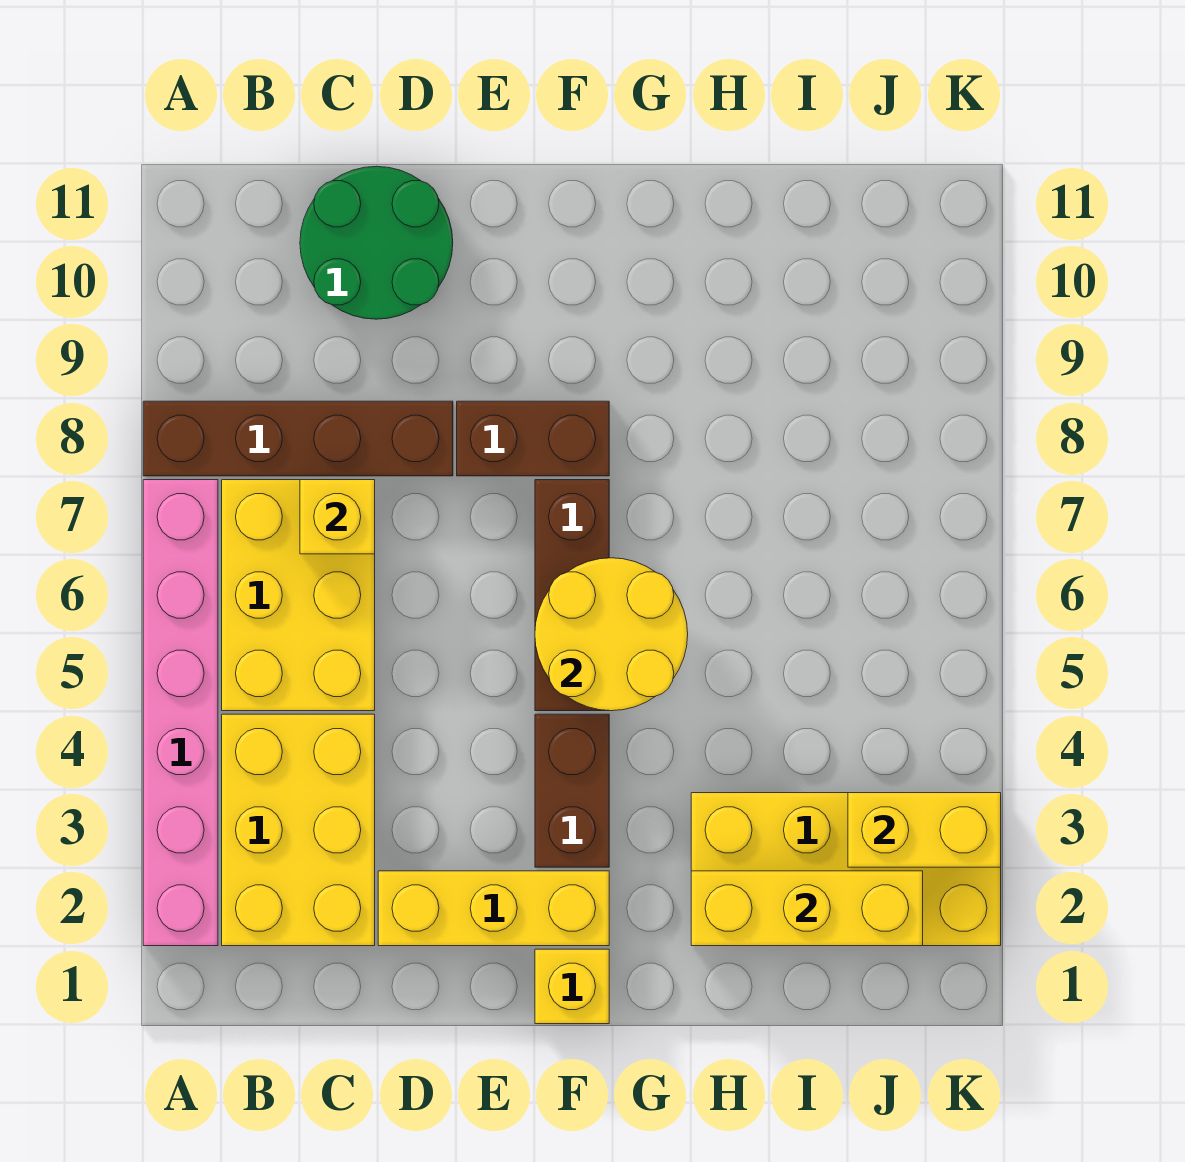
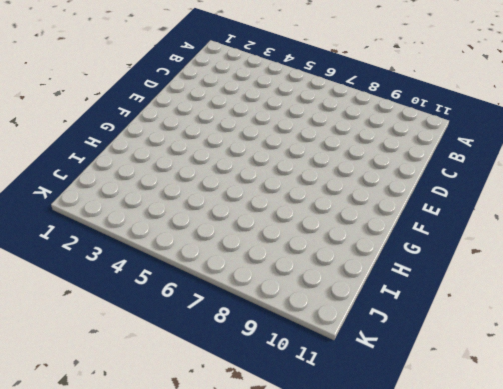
none -> pink brick A2:A7 level 1
none -> brown brick A8:D8 level 1
none -> yellow brick B2:C4 level 1

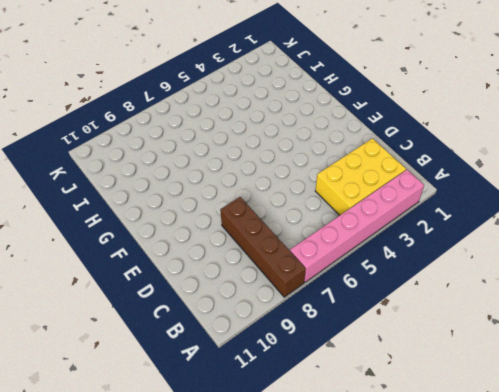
none -> yellow brick B5:C7 level 1
none -> green round brick C10:D11 level 1
none -> yellow brick D2:F2 level 1

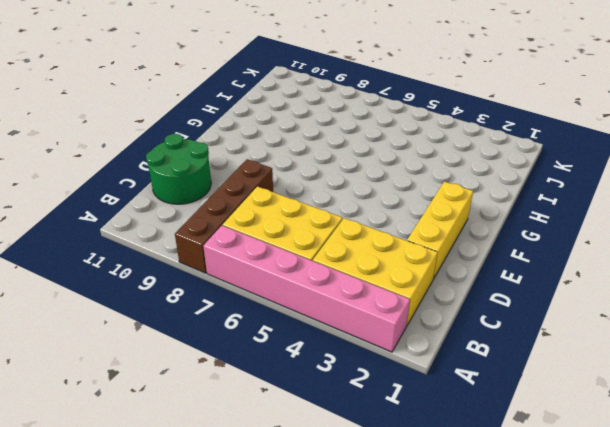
none -> brown brick E8:F8 level 1
none -> yellow brick F1 level 1
none -> brown brick F3:F4 level 1

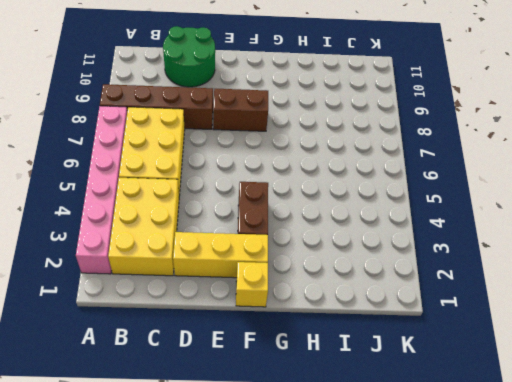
none -> brown brick F5:F7 level 1
none -> yellow brick H2:K3 level 1
none -> yellow brick C7 level 2

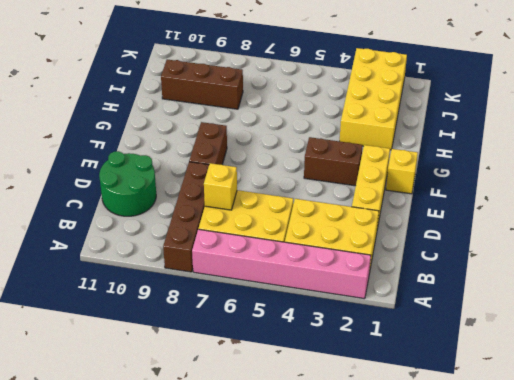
brown brick I8:I10 level 1 -> brown brick F5:F7 level 1
none -> yellow round brick F5:G6 level 2
none -> yellow brick H2:J2 level 2
none -> yellow brick J3:K3 level 2

